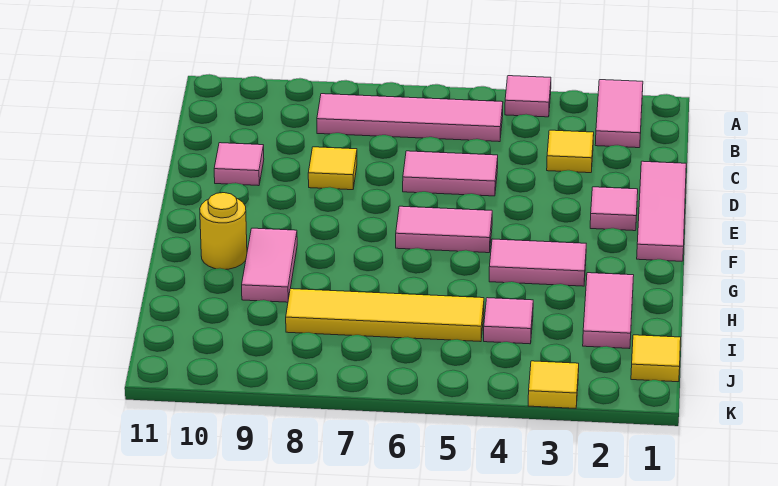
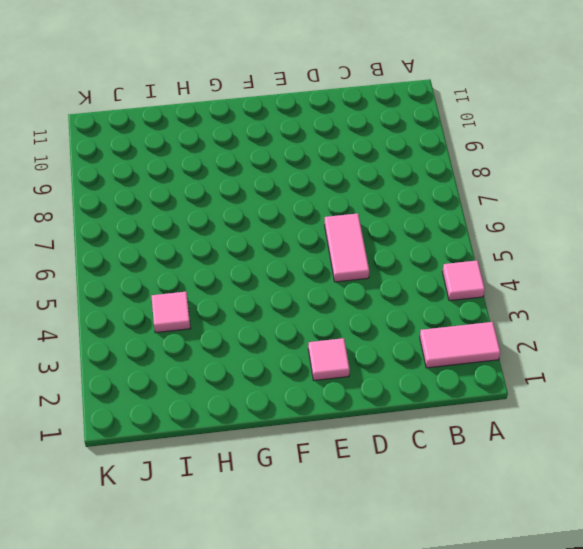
none -> pink tile B5:B8 level 1
none -> yellow tile C3 level 1
none -> pink tile D1:F1 level 1

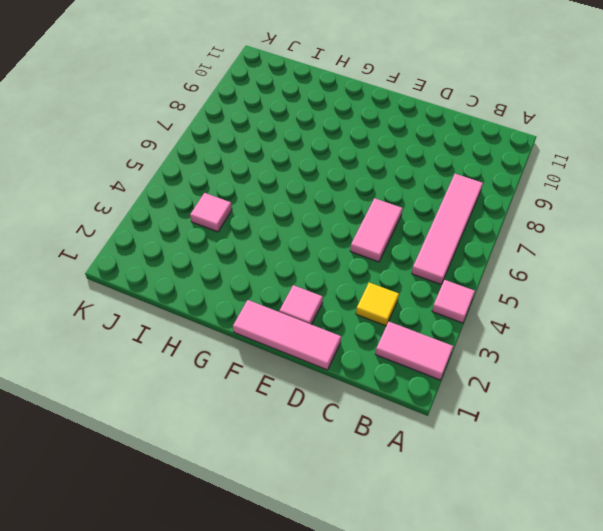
none -> yellow tile D8 level 1
none -> pink tile D10 level 1
none -> pink tile F5:F6 level 1

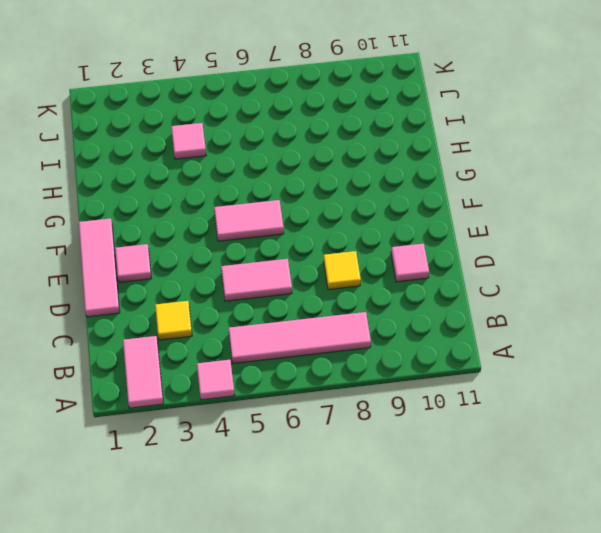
none -> pink tile G3:G4 level 1
none -> pink tile G9:H9 level 1
none -> yellow round brick G10 level 1

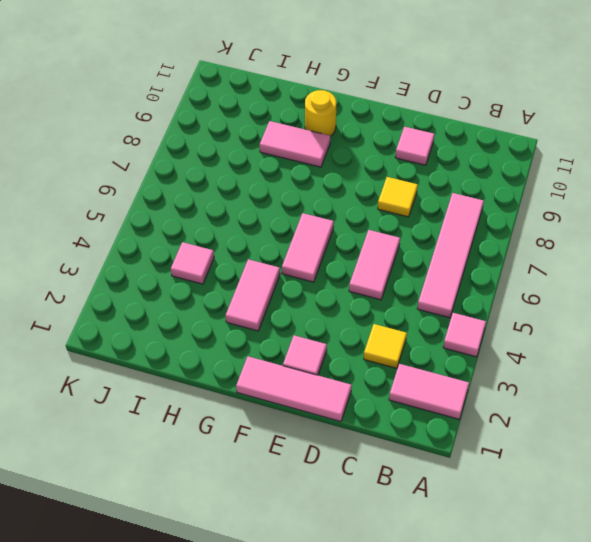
none -> pink tile H2:I2 level 1
none -> yellow tile I5:I8 level 1
none -> yellow tile J1 level 1

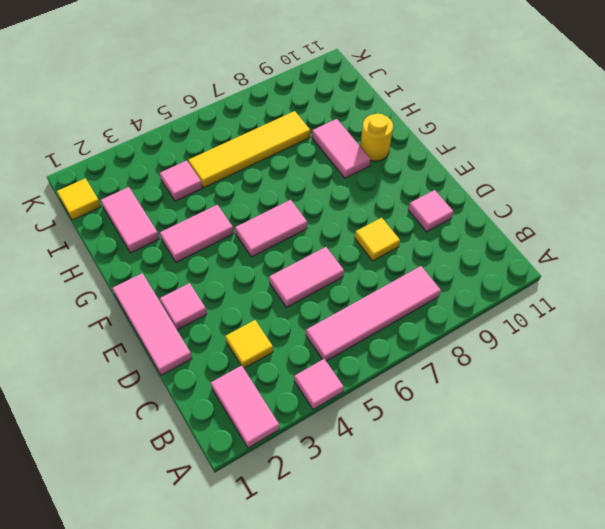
none -> yellow tile K3 level 1

